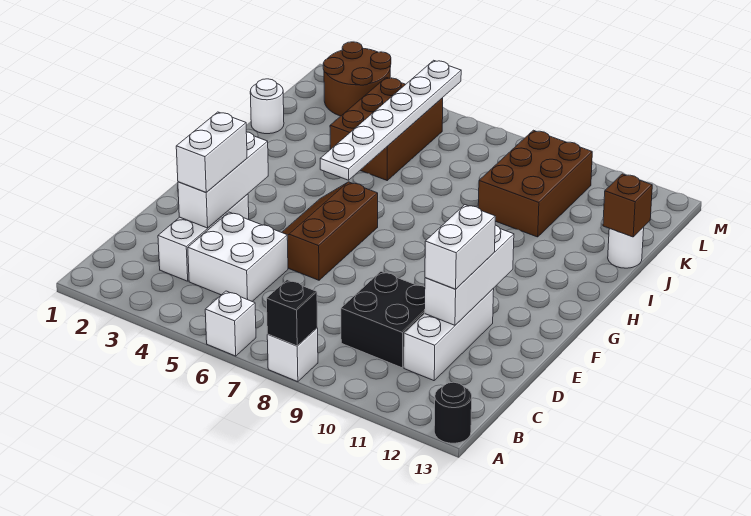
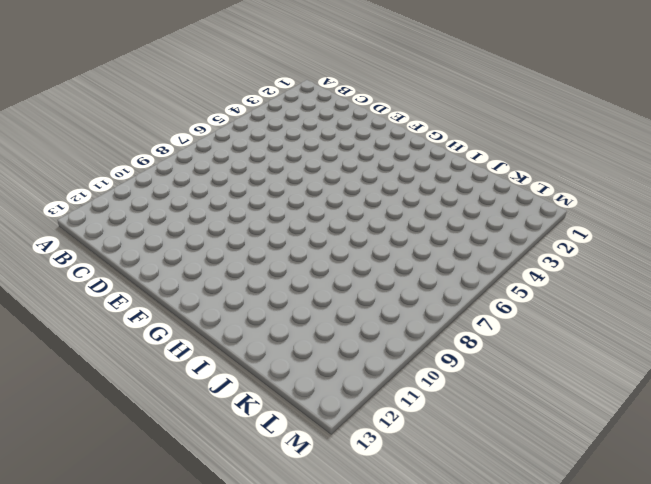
none -> white brick A6 level 1
none -> white brick A8 level 1
none -> black round brick A13 level 1

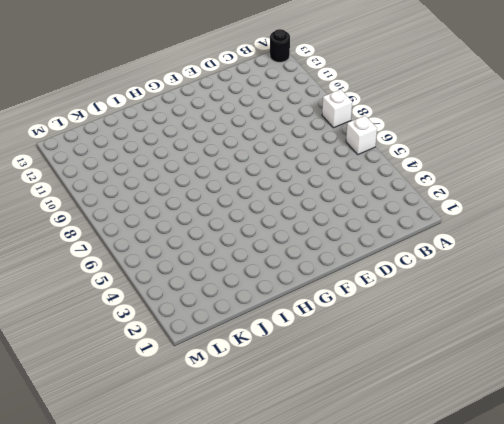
none -> white brick C3:E3 level 1
none -> white brick C4:D5 level 1
none -> black brick C9:D10 level 1

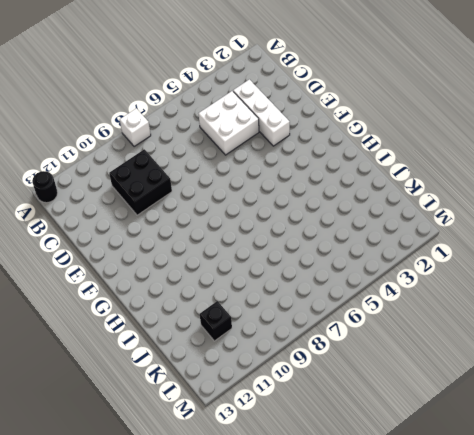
black brick K11 level 1 -> black brick A8 level 2
none -> white brick A6 level 1
none -> white brick C11:E11 level 1
none -> brown slope E5:G6 level 1 top 6

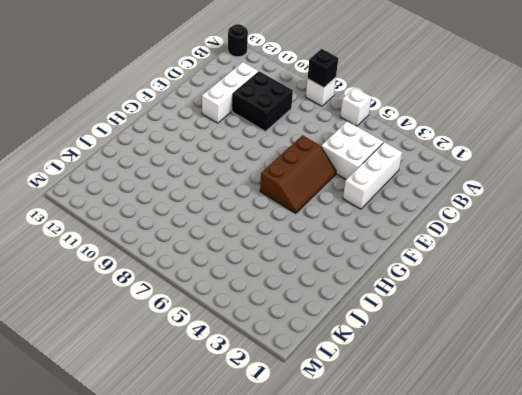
none -> white round brick J1 level 1
none -> brown brick J4:L5 level 1
none -> brown brick J9:L10 level 1

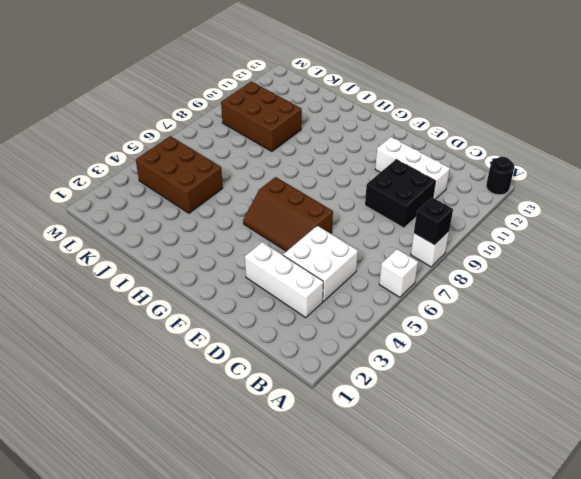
none -> white round brick J1 level 1
none -> white round brick J13 level 1
none -> brown round brick L2:M3 level 1

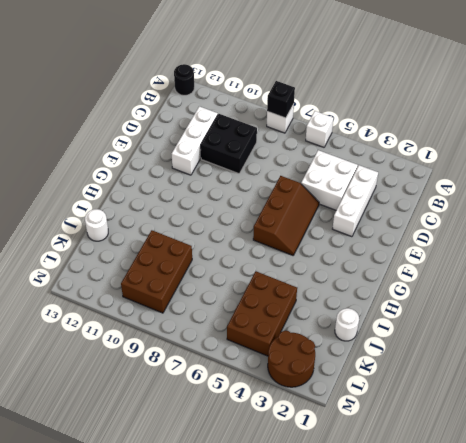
none -> white brick D3:F3 level 2
none -> white brick D11:F11 level 2
none -> white plate H5:M5 level 2

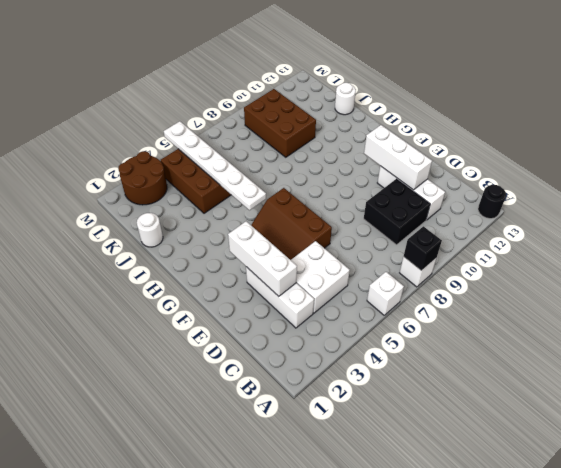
none -> brown brick J13 level 2
none -> white brick D3:E3 level 3
none -> white brick D11:E11 level 3

